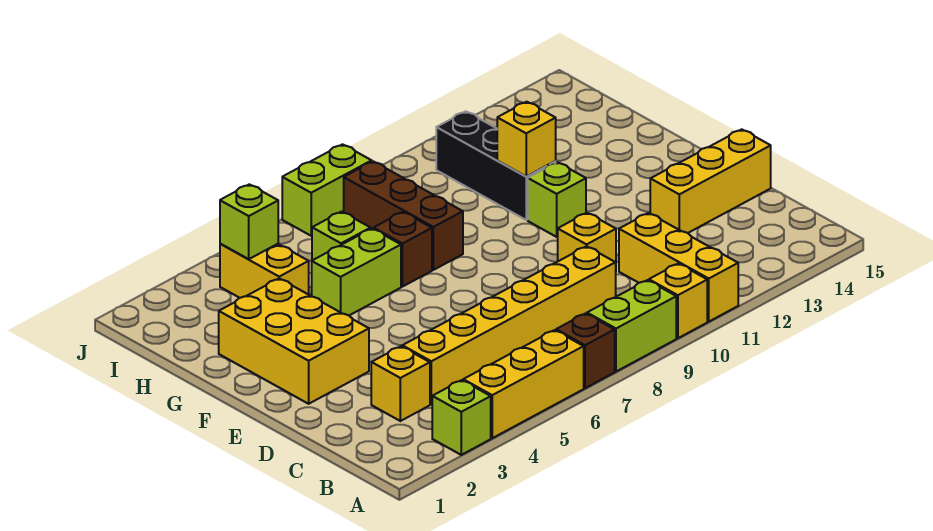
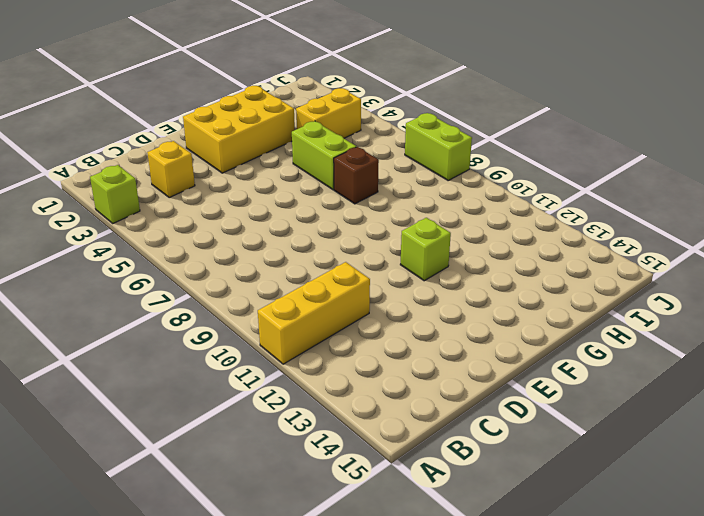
none -> yellow brick A4:A6 level 1
none -> brown brick A7 level 1
none -> lime brick A8:A9 level 1

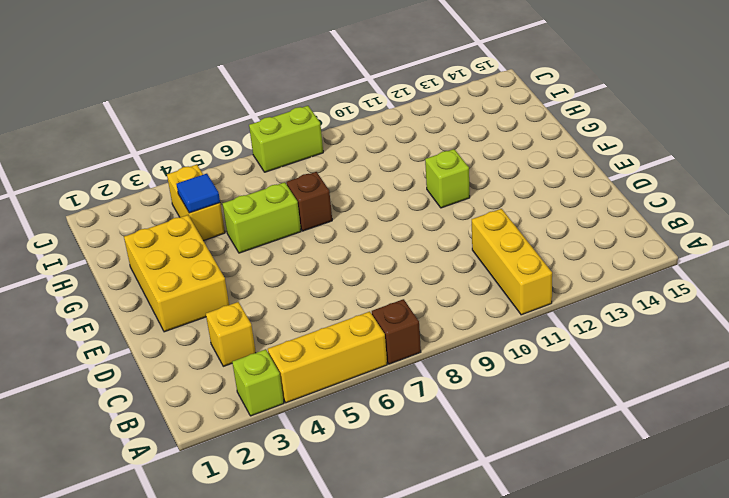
blue tile H4 level 2 -> none
none -> lime brick A8:A9 level 1
none -> yellow brick A10 level 1
none -> yellow brick C4:C9 level 1

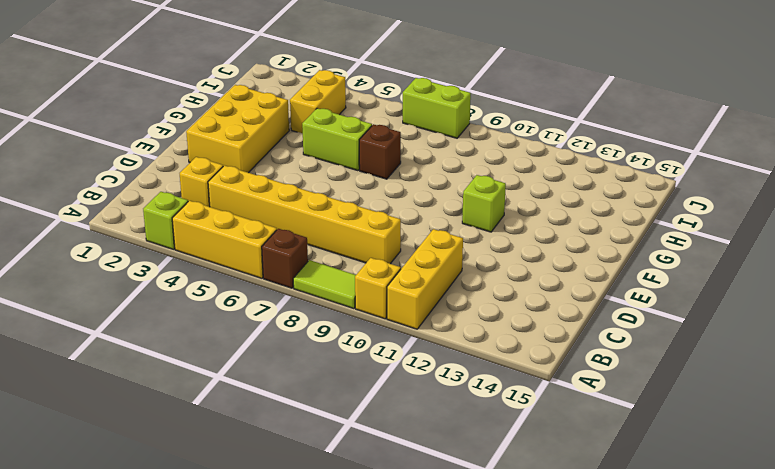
lime tile A8:A9 level 1 -> lime brick A8:A9 level 1
none -> yellow brick D10 level 1
none -> yellow brick D13:D15 level 1
none -> brown brick G8:I8 level 1

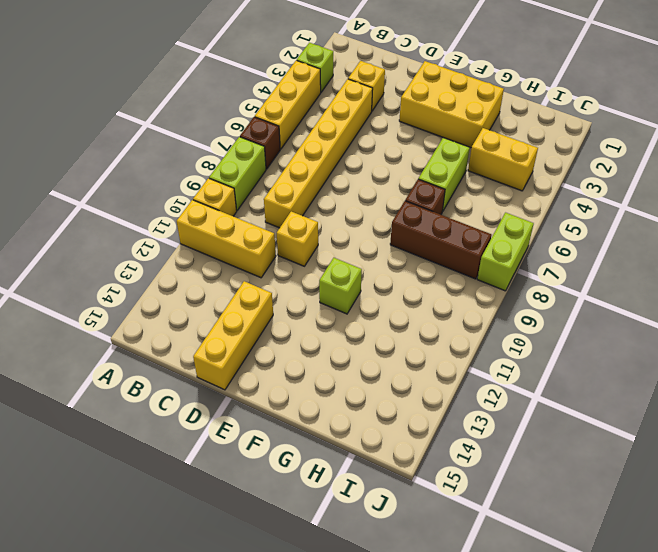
none -> black brick G11:I11 level 1
none -> lime brick H6 level 1
none -> yellow brick G11 level 2

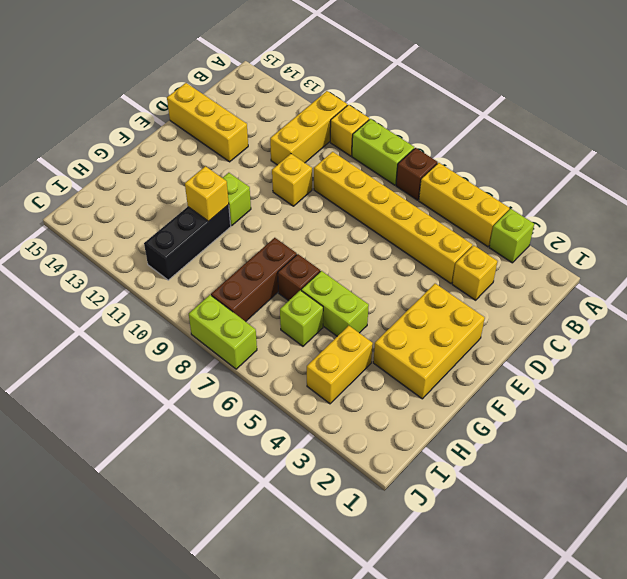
none -> lime brick I4 level 2

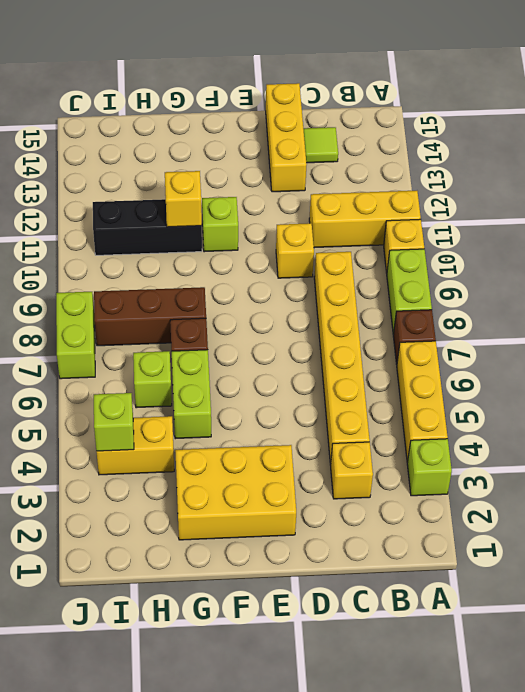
lime tile C14 level 1 -> none

